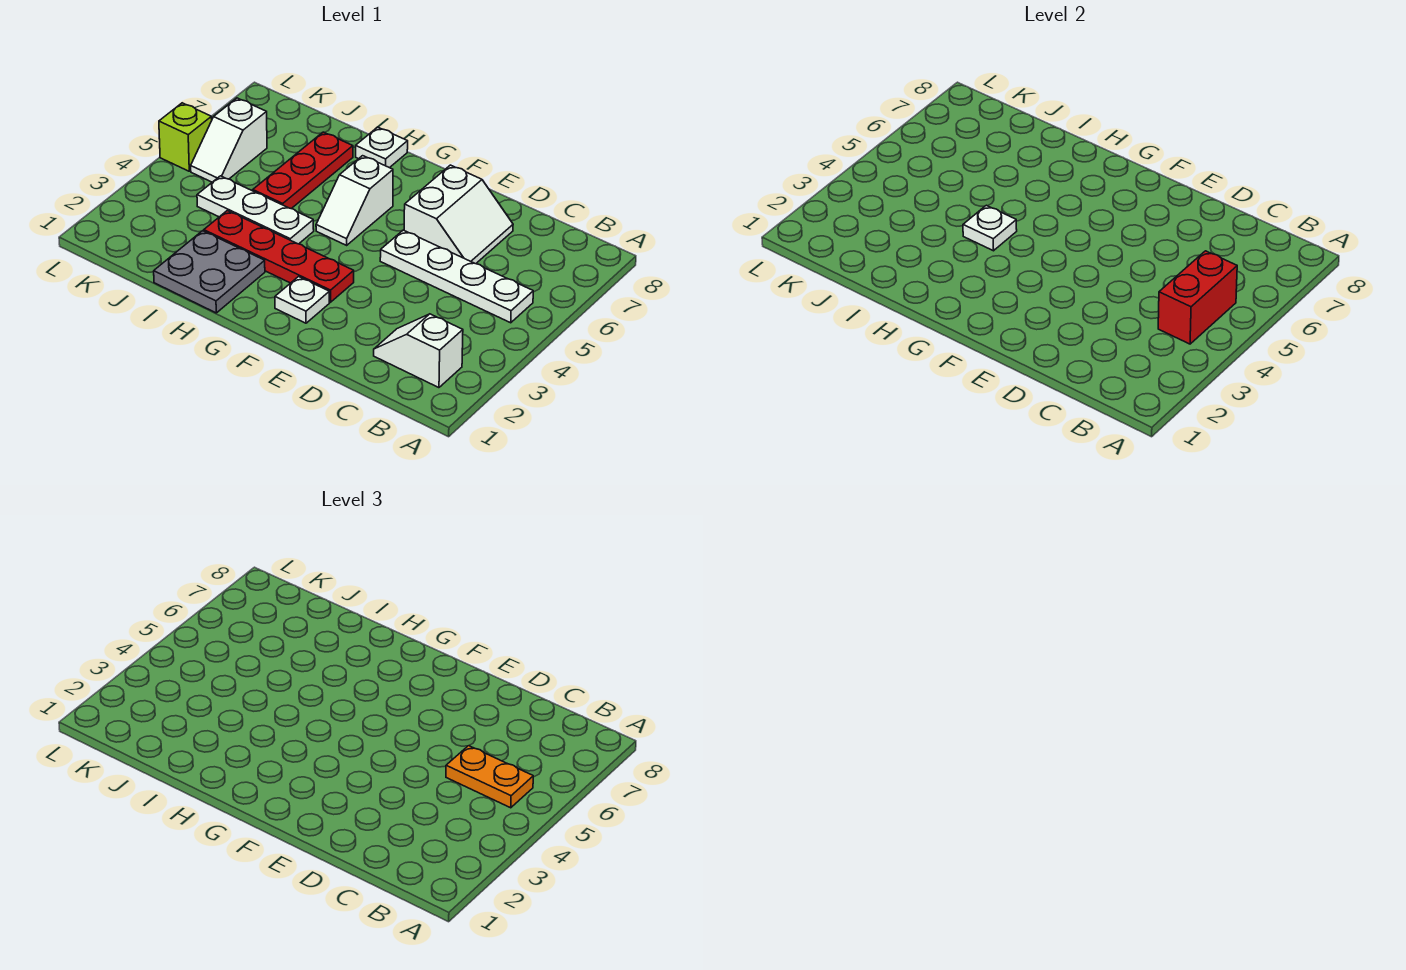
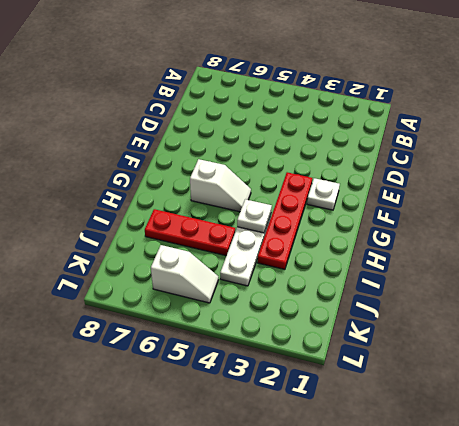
none -> white slope B2:C2 level 1 top B
none -> white plate B5:E5 level 1
none -> white slope D6:E7 level 1 top E

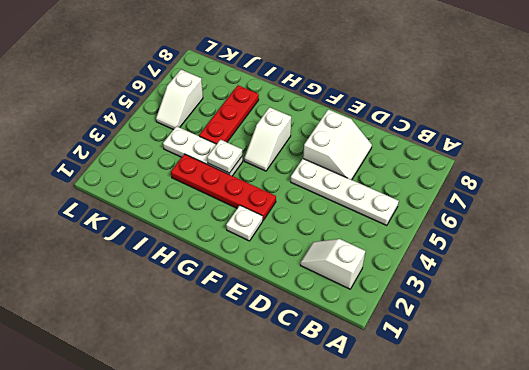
none -> grey plate H1:I2 level 1
none -> white plate H8 level 1
none -> lime brick L5 level 1

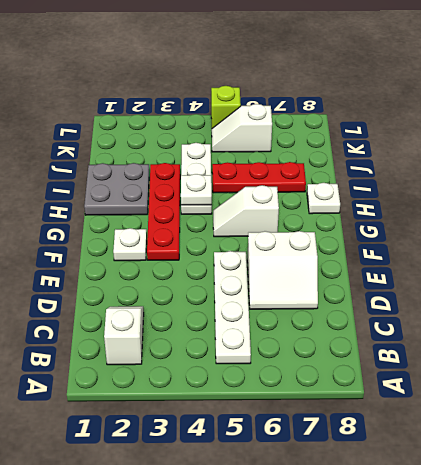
none -> red brick B4:B5 level 2
none -> orange plate B5:C5 level 3

